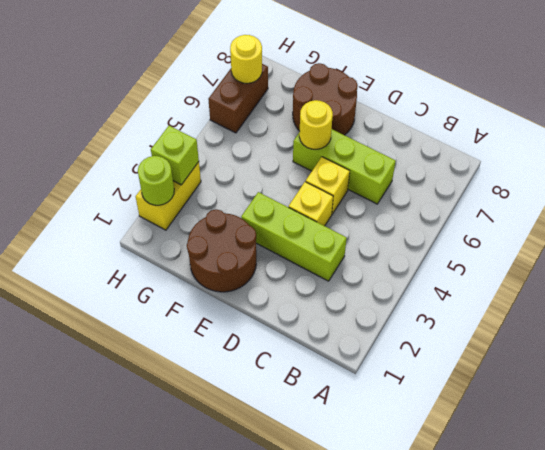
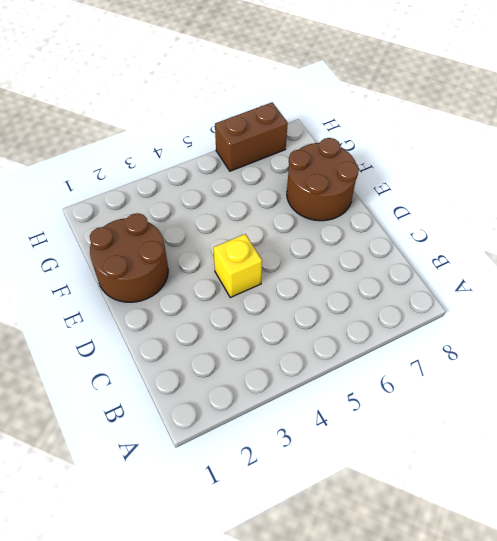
none -> lime brick C3:E3 level 1
none -> lime brick C6:E6 level 1
none -> yellow brick D5 level 1

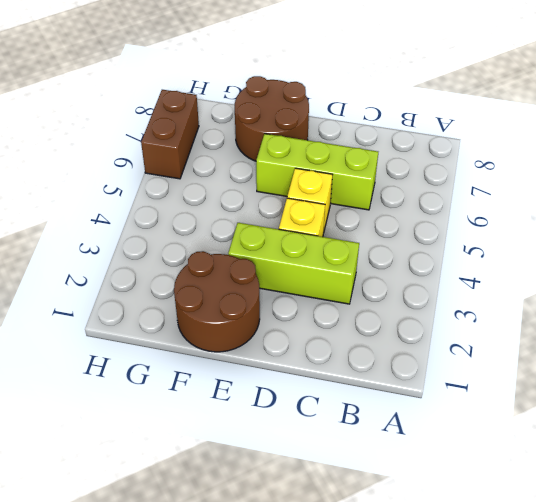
none -> yellow brick H2:H3 level 1
none -> yellow round brick E6 level 2
none -> lime round brick H2 level 2

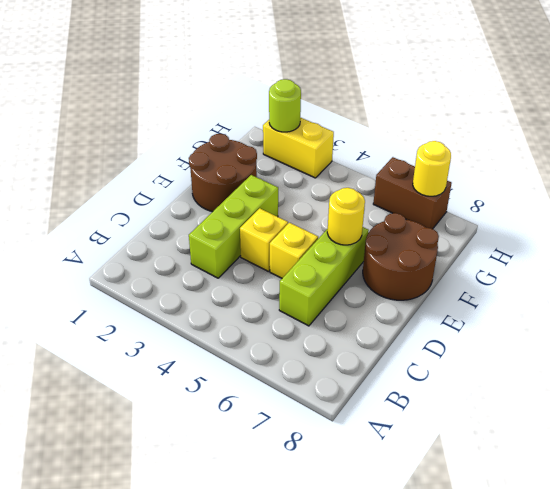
none -> lime brick H3 level 2

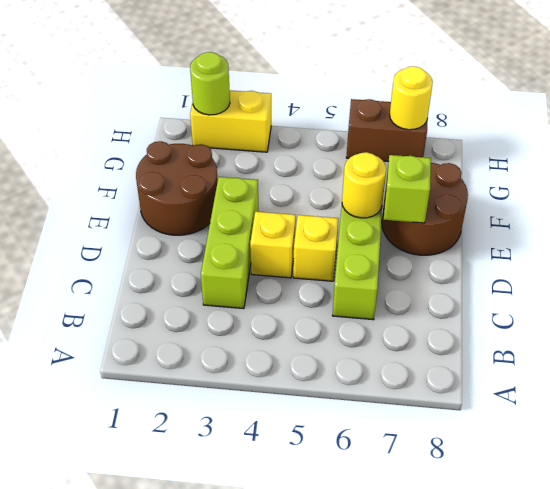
lime brick E7 level 2 -> lime brick H3 level 2

